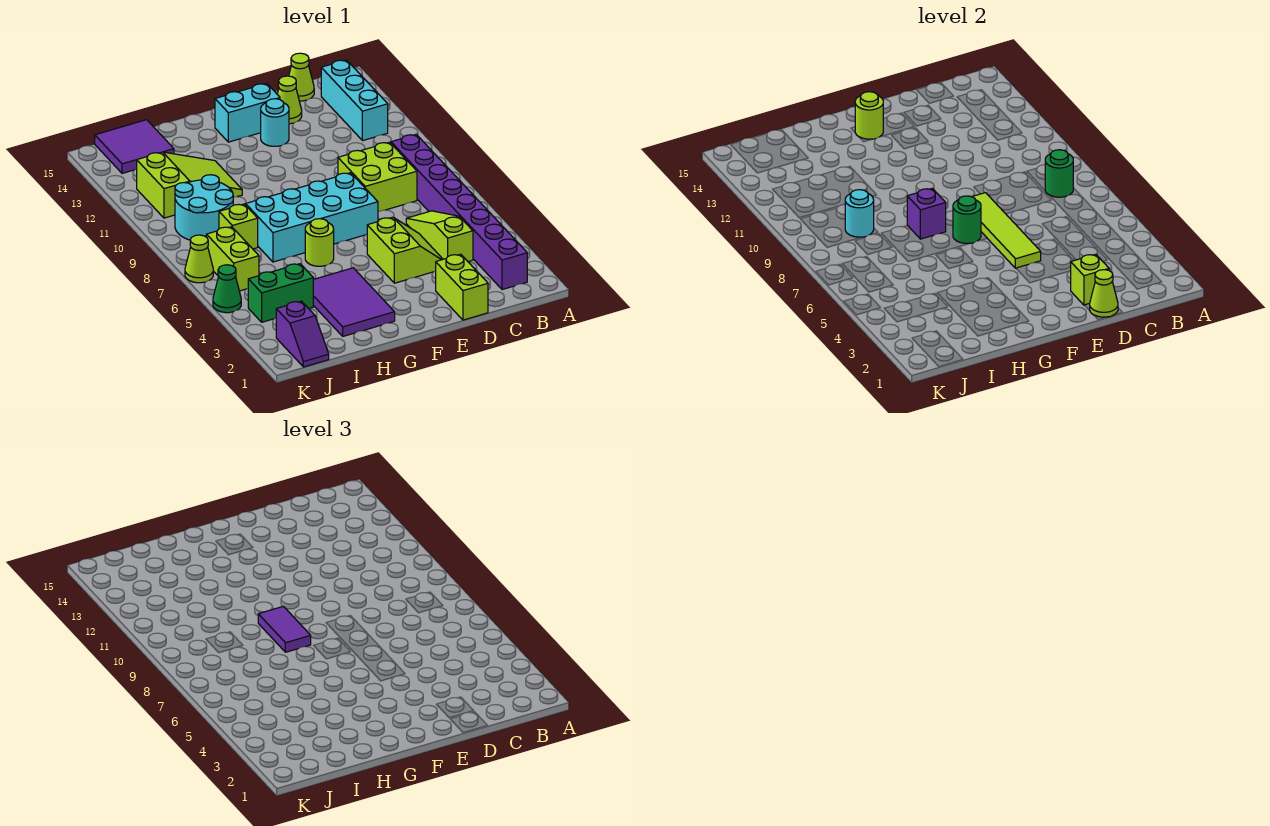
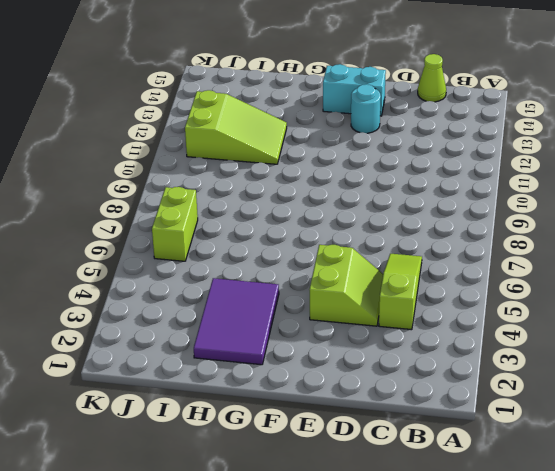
none -> purple brick B2:B9 level 1
none -> cyan brick B12:B14 level 1
none -> lime brick C8:D9 level 1
none -> lime brick D1:D2 level 1

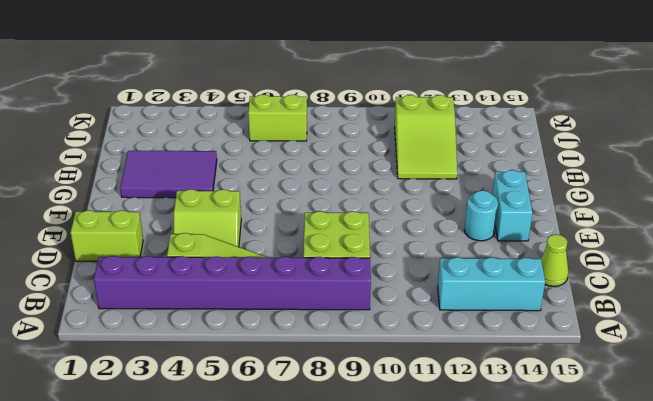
none -> lime cone D14 level 1
none -> cyan brick E7:H8 level 1
none -> lime round brick G6 level 1
none -> green brick I4:J4 level 1

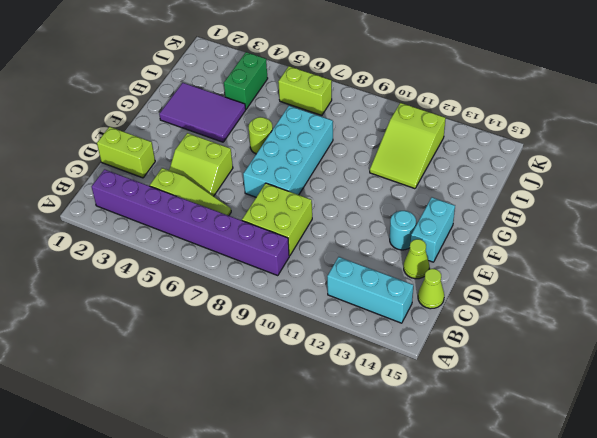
none -> lime brick I8 level 1
none -> cyan round brick I9:J10 level 1
none -> purple tile I14:J15 level 1
none -> purple slope J1:J2 level 1 top 2

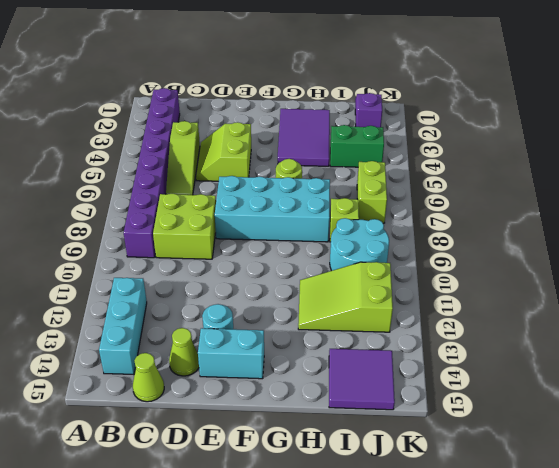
none -> lime brick D1:D2 level 1
none -> green cone K5 level 1
none -> lime cone K7 level 1
none -> green round brick B8 level 2

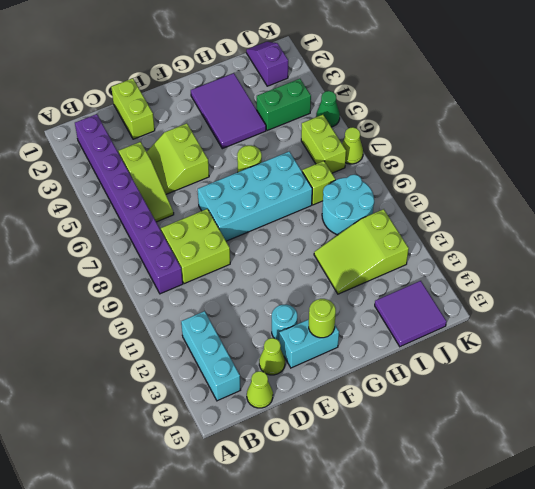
none -> green round brick B8 level 2
none -> lime cone D1 level 2
none -> lime brick D2 level 2
none -> lime tile E5:E8 level 2

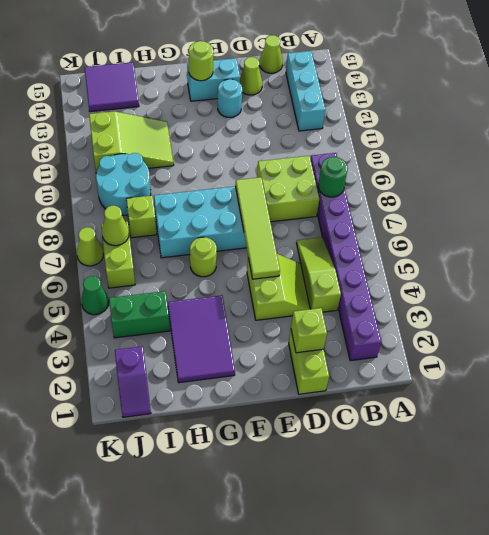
lime cone J7 level 2 -> lime cone D1 level 2
none -> green round brick F7 level 2
none -> purple brick G8 level 2
none -> cyan round brick I9 level 2
none -> purple tile G8:G9 level 3

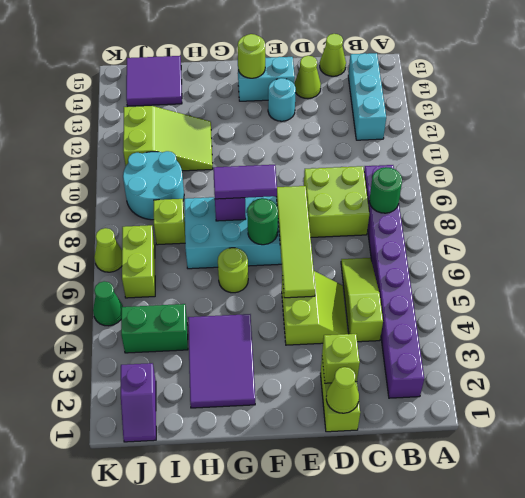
purple tile F8:G8 level 3 -> purple tile G8:G9 level 3
none -> cyan round brick I9 level 2

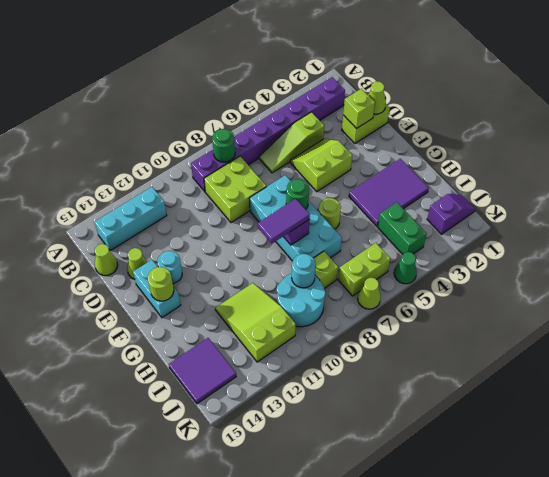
none -> lime tile E5:E8 level 2

